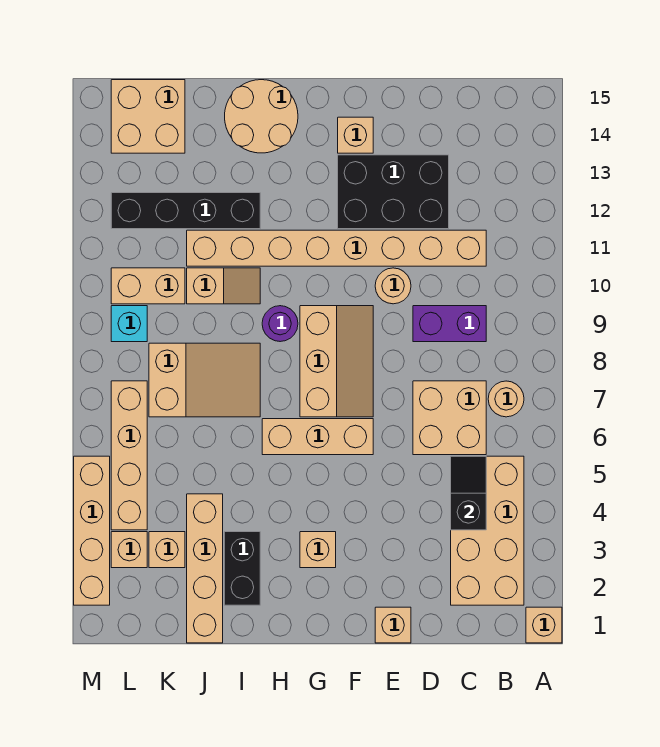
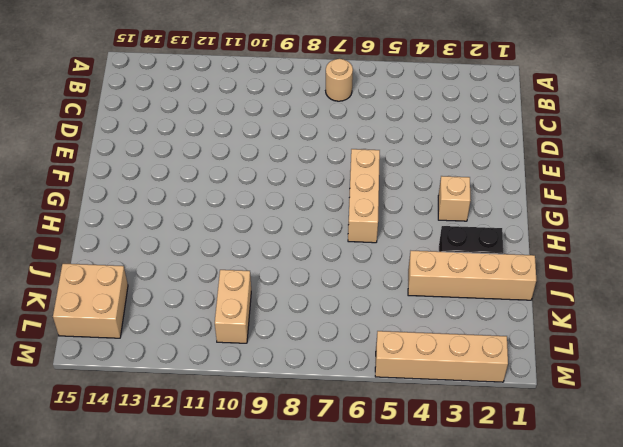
none -> tan brick A1 level 1
none -> tan brick B2:C5 level 1
none -> tan brick C6:D7 level 1

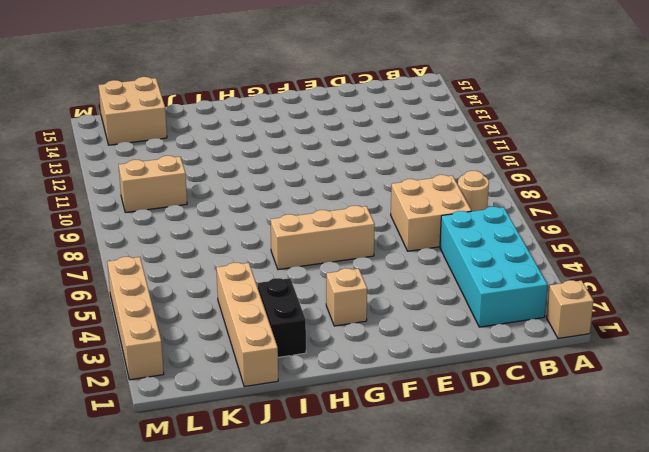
cyan brick B2:C5 level 1 -> tan brick B2:C5 level 1
none -> purple brick C9:D9 level 1
none -> tan brick C11:J11 level 1
none -> black brick D12:F13 level 1

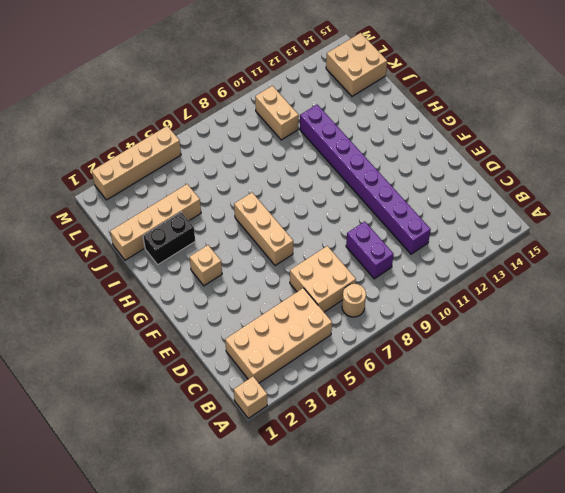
purple brick C11:J11 level 1 -> tan brick C11:J11 level 1
none -> black brick D12:F13 level 1
none -> tan brick E1 level 1
none -> tan round brick E10 level 1

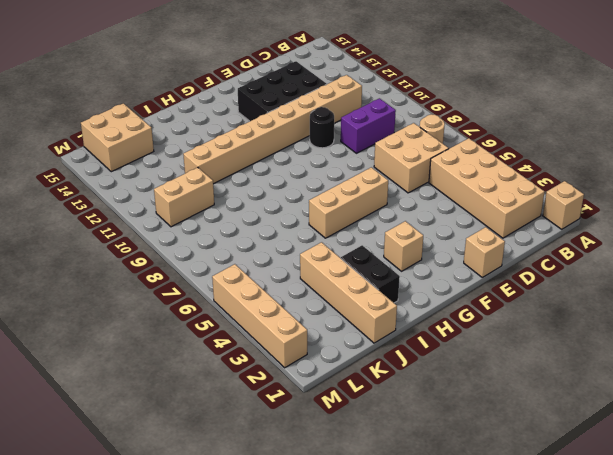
black round brick E10 level 1 -> tan round brick E10 level 1
none -> tan slope F7:G9 level 1 top G
none -> tan brick F14 level 1
none -> purple round brick H9 level 1

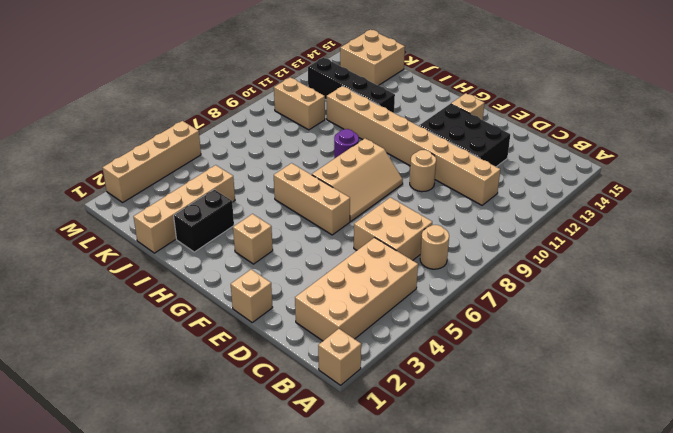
none -> purple brick C9:D9 level 1
none -> tan round brick H14:I15 level 1
none -> tan slope I7:K8 level 1 top K

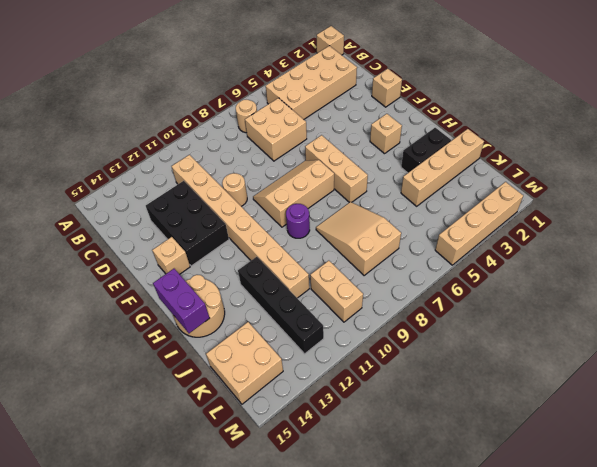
purple brick H15:I15 level 2 -> purple brick C9:D9 level 1
none -> tan slope I10:J10 level 1 top J
none -> tan brick K3 level 1
none -> tan brick L3 level 1

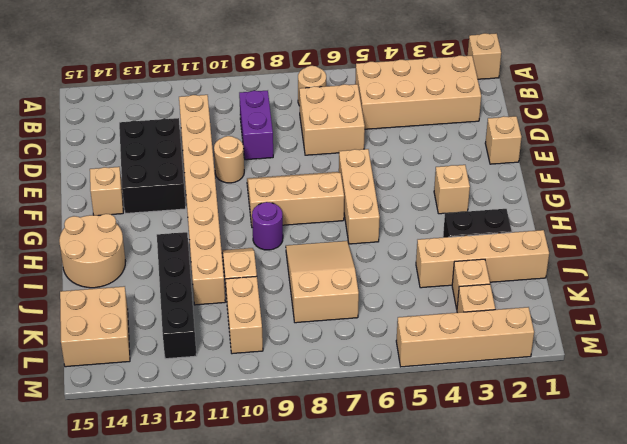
none -> tan brick L4:L7 level 1
none -> cyan brick L9 level 1
none -> black slope C4:C5 level 2 top 4

